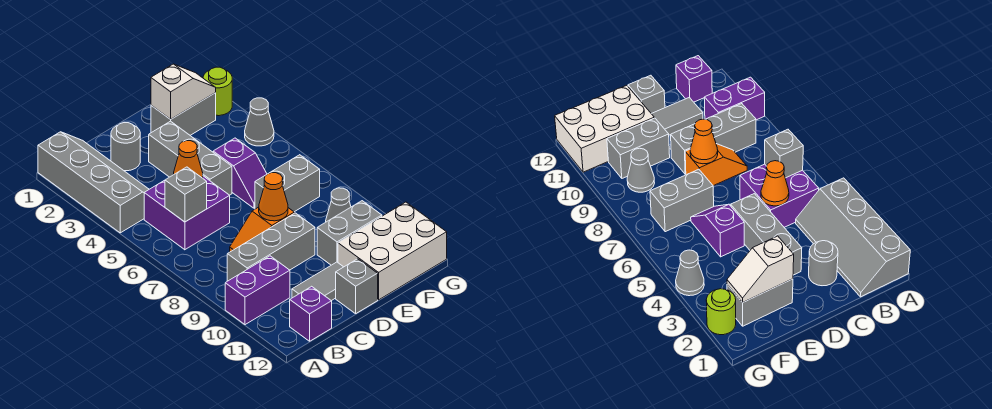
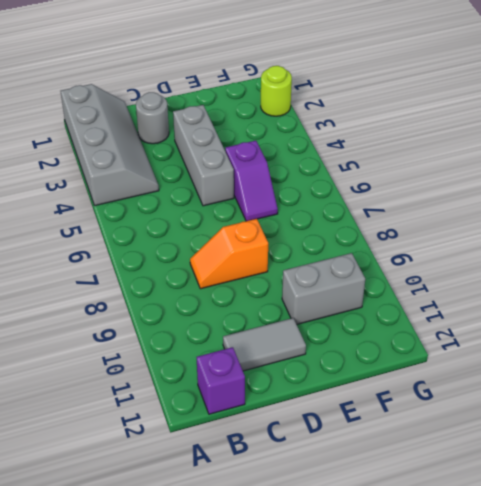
none -> purple brick A10:B10 level 1
none -> purple brick B5:C6 level 1
none -> grey brick B9:D9 level 1

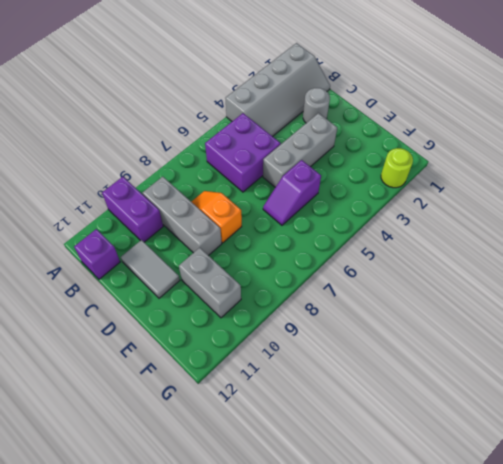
none -> grey brick D12 level 1
none -> grey brick E2:F2 level 1
none -> grey brick E7:F7 level 1

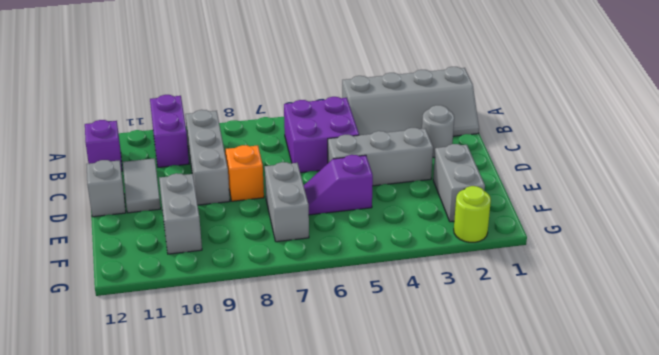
none -> white brick E11:G12 level 1
none -> grey cone F9 level 1
none -> grey cone G4 level 1

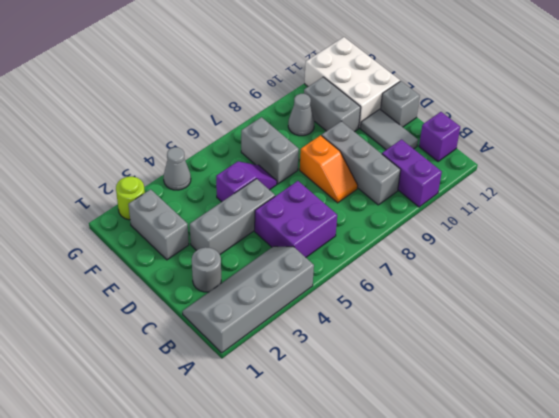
none -> grey brick B6 level 2
none -> orange cone C5 level 2
none -> orange cone D8 level 2

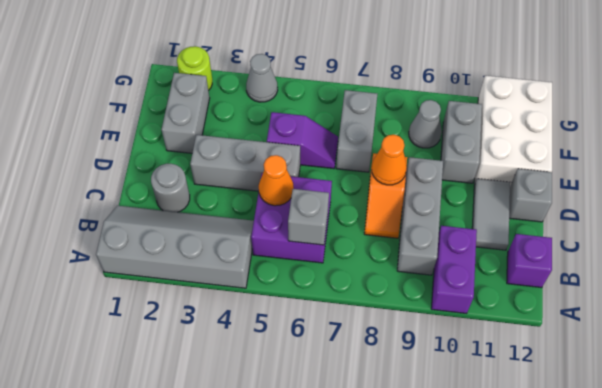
none -> white slope E2:F2 level 2 top E

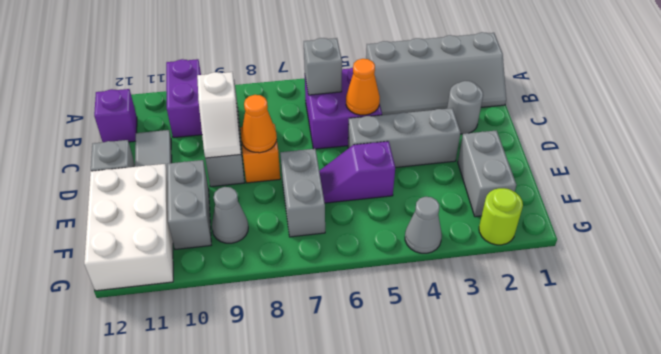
white slope C9:D9 level 2 top C -> white slope E2:F2 level 2 top E

